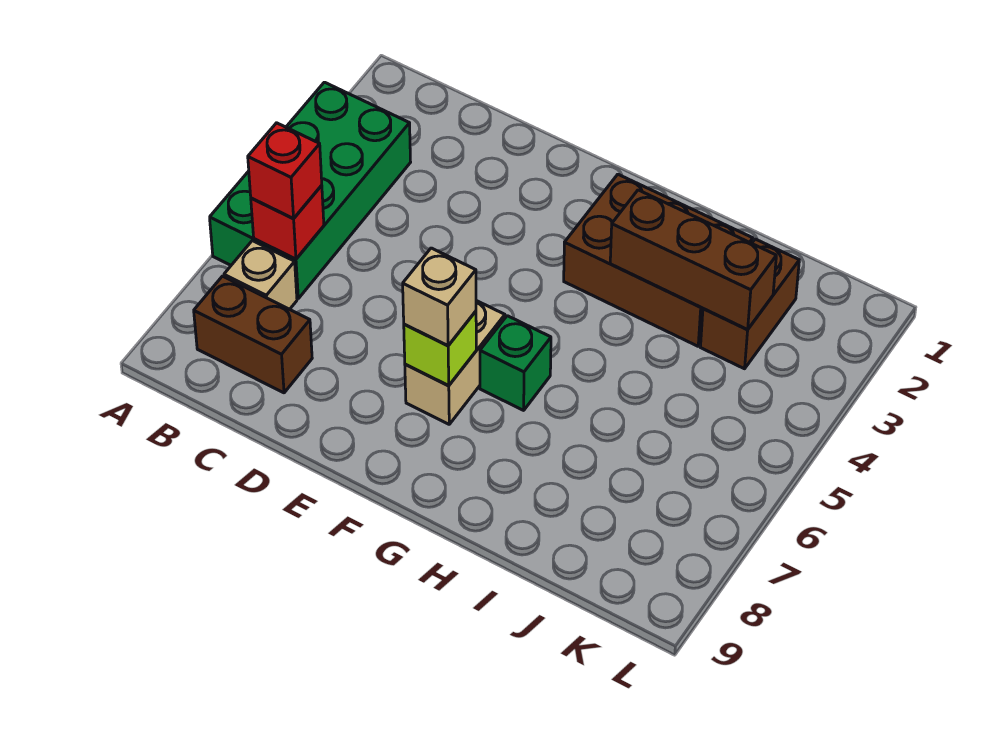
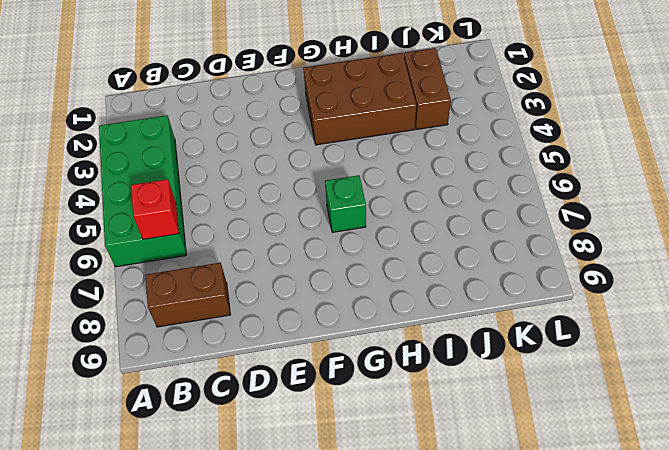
none -> tan brick B7 level 1
none -> tan brick F6:F7 level 1
none -> lime brick F7 level 2

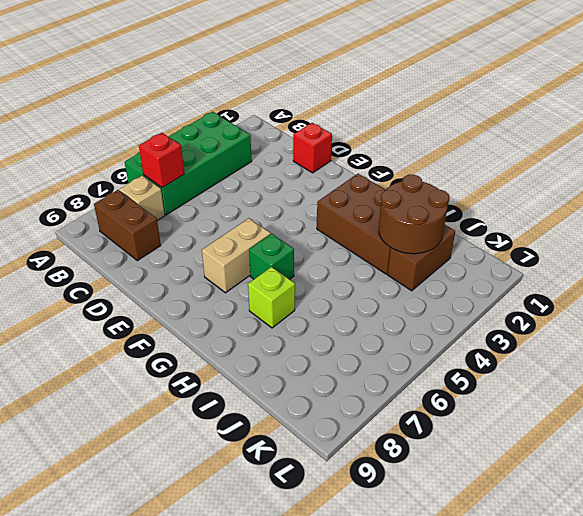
red brick D1 level 1 -> red brick B6 level 3
lime brick H7 level 1 -> lime brick F7 level 2
brown round brick I2:J3 level 2 -> brown brick H3:J3 level 2
none -> tan brick F7 level 3

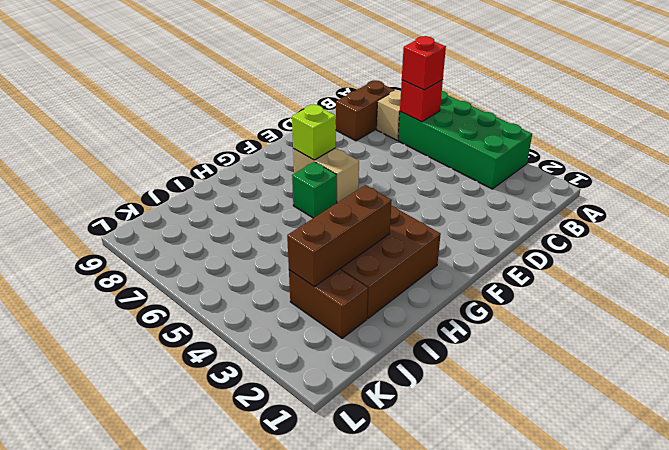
none -> tan brick F7 level 3

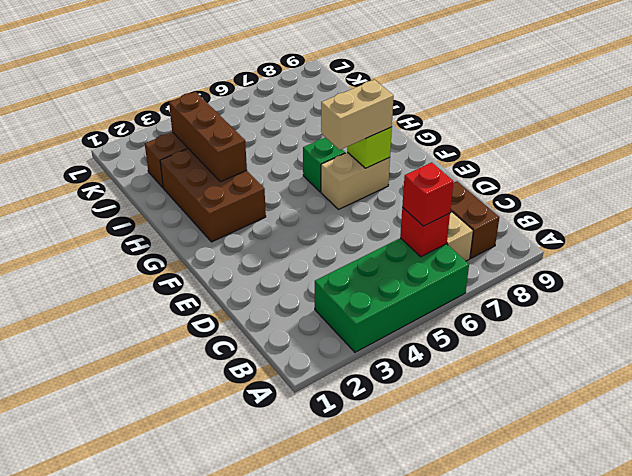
tan brick F6:F7 level 3 -> tan brick F7 level 3

